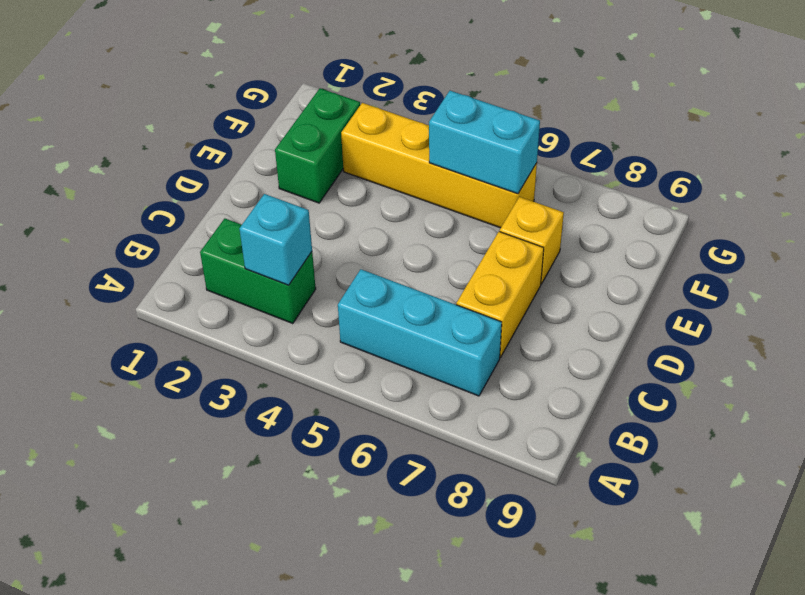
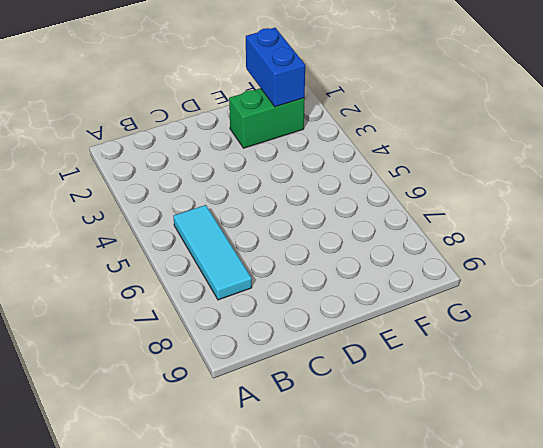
cyan tile B5:B7 level 1 -> cyan brick B5:B7 level 1
blue brick F1:F2 level 2 -> none
none -> green brick B2:B3 level 1
none -> yellow brick C7:D7 level 1

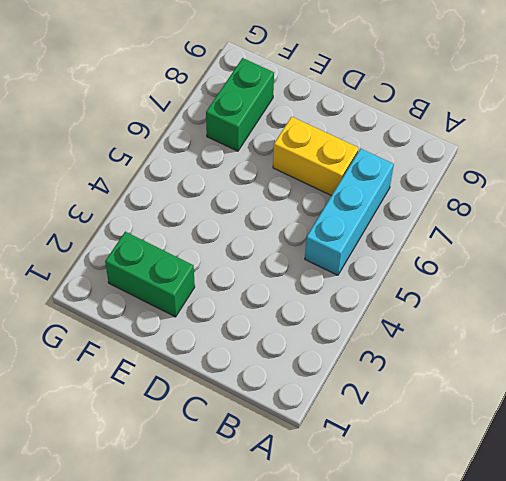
green brick F7:F8 level 1 -> green brick B2:B3 level 1
none -> yellow brick E7 level 1
none -> yellow brick F3:F6 level 1

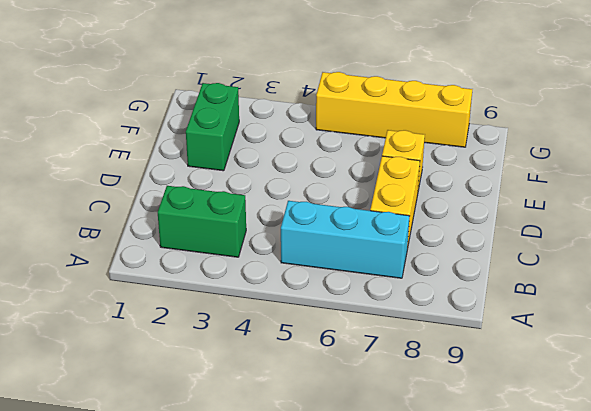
yellow brick G5:G8 level 1 -> yellow brick F3:F6 level 1
none -> cyan brick B3 level 2
none -> cyan brick F5:F6 level 2

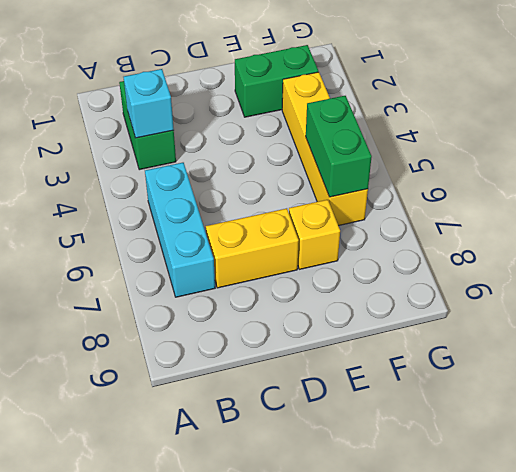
green brick F5:F6 level 2 -> cyan brick F5:F6 level 2

